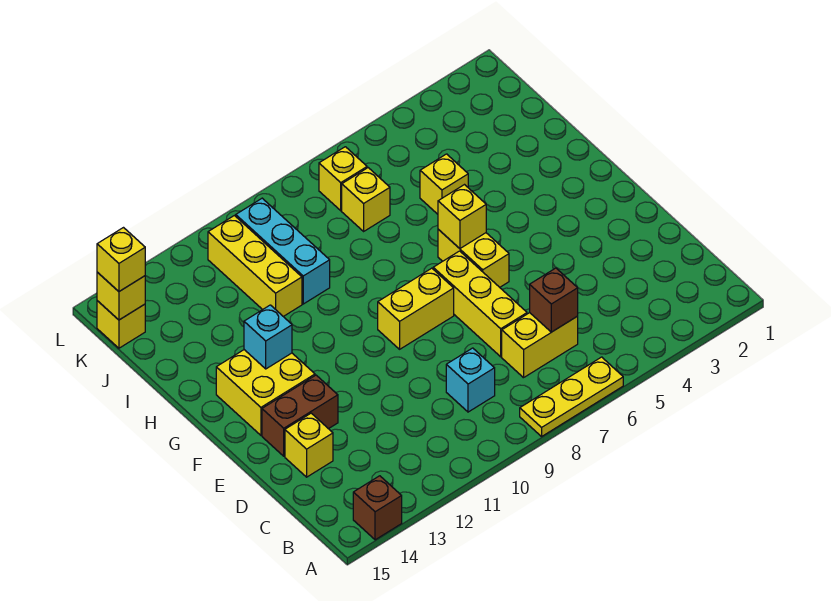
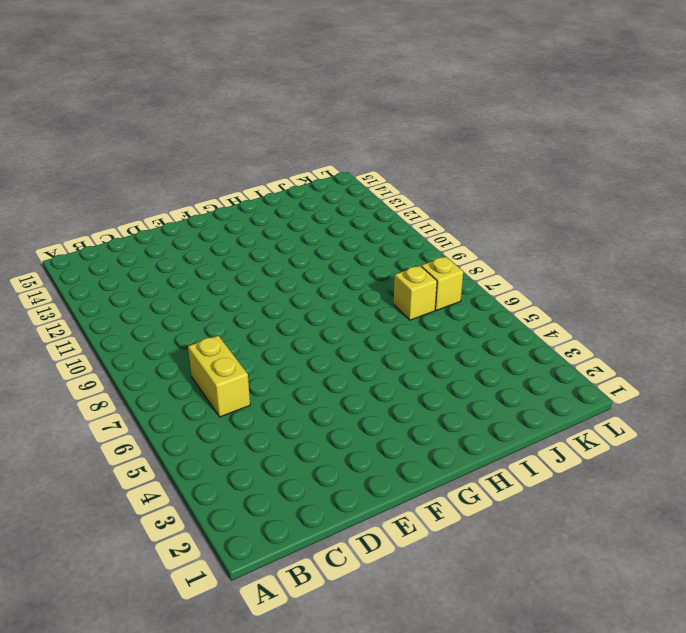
none -> yellow plate A6:A8 level 1
none -> brown brick A14 level 1
none -> cyan brick C9 level 1

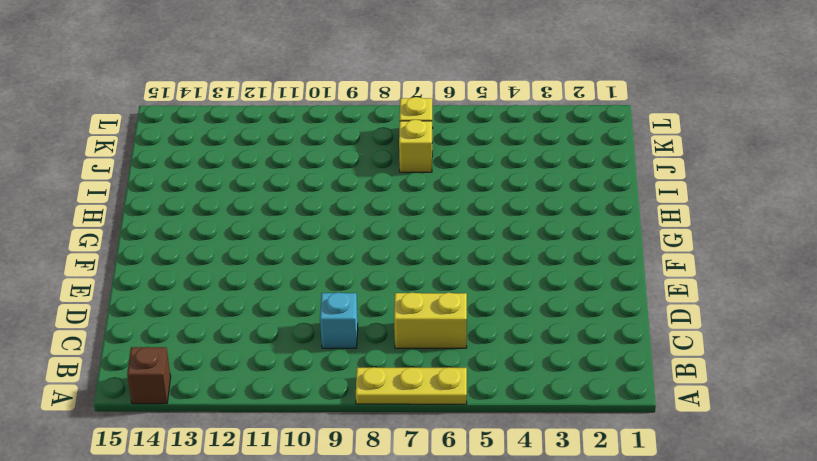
none -> yellow brick D7:F7 level 1
none -> yellow brick D14 level 1
none -> brown brick E13:E14 level 1

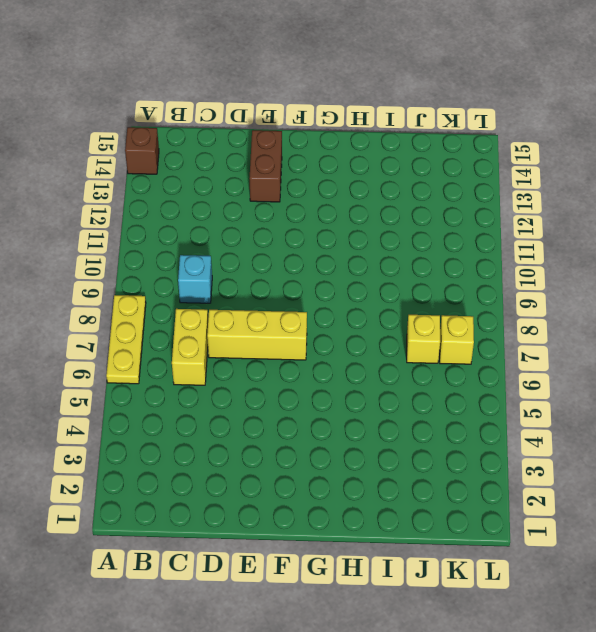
none -> yellow brick D14 level 1
none -> yellow brick F6:G6 level 1
none -> yellow brick F8:F9 level 1

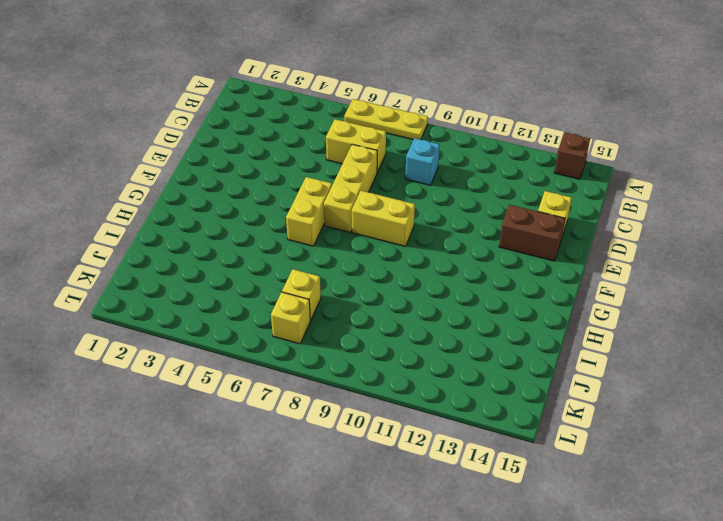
none -> yellow brick F13:G14 level 1
none -> yellow brick I5 level 1
none -> cyan brick I10:K10 level 1

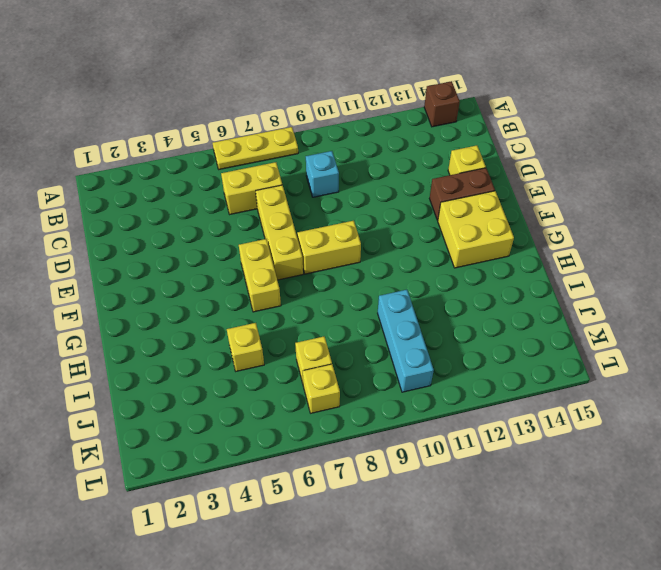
none -> yellow brick I11:K11 level 1
none -> yellow brick K15 level 1
none -> brown brick C6 level 2

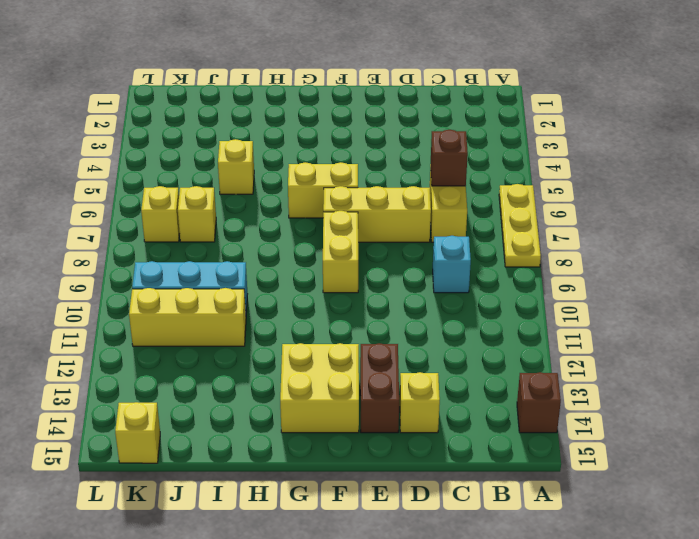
none -> yellow brick G6 level 2
none -> cyan brick G13 level 2
none -> yellow brick K15 level 2

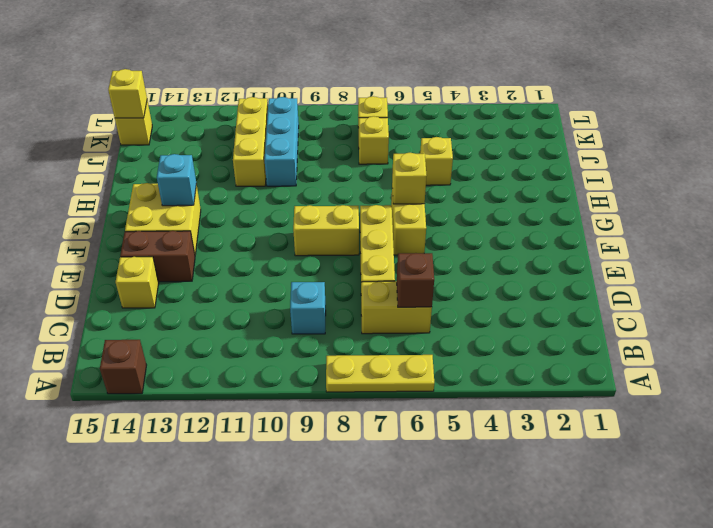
none -> yellow brick K15 level 3

